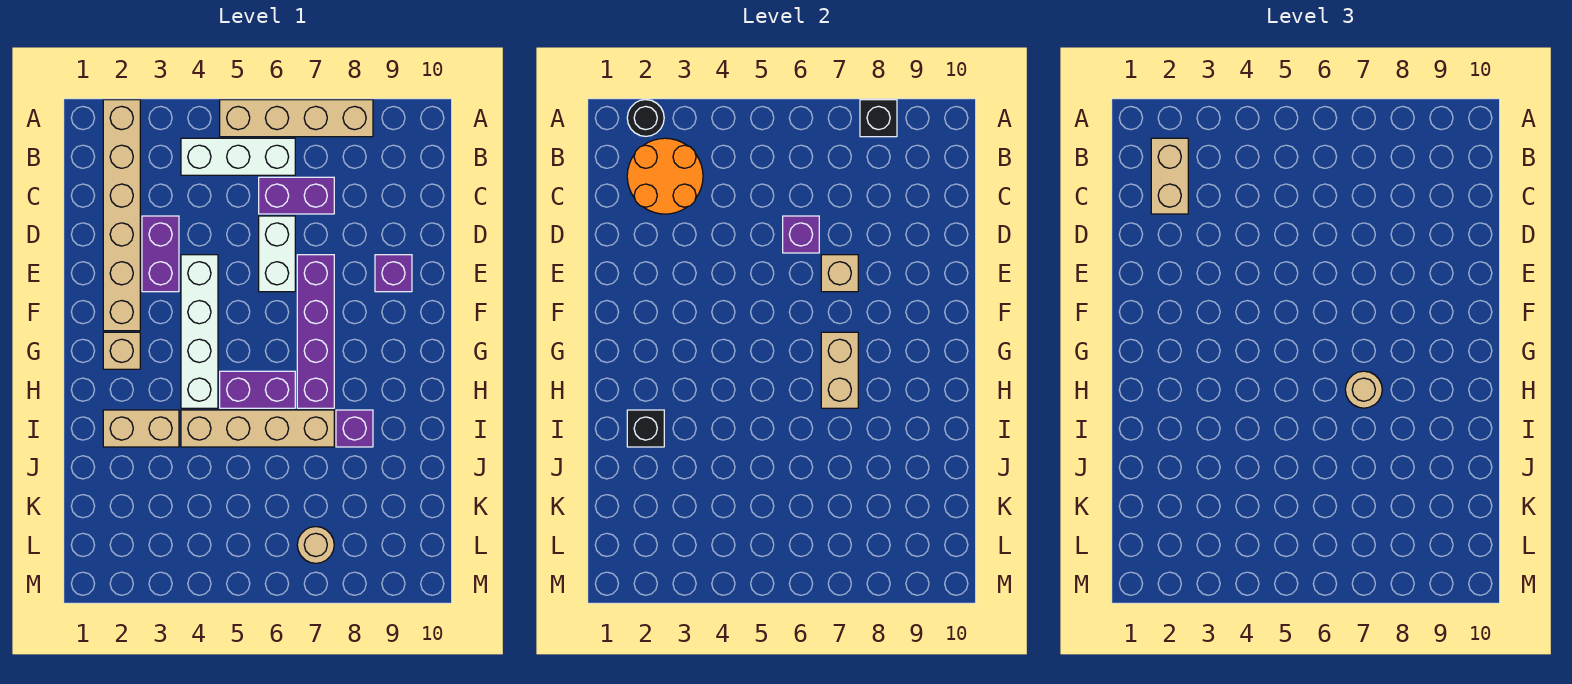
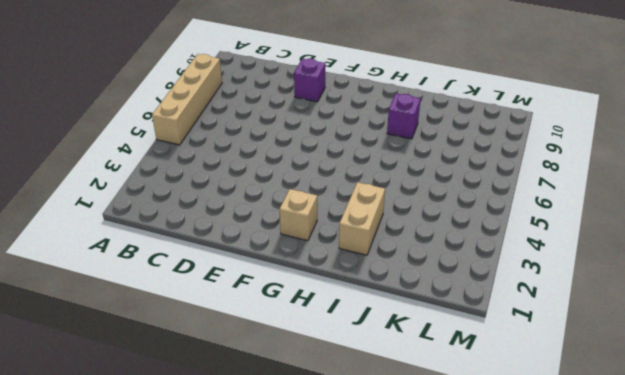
none -> tan brick A2:F2 level 1
none -> white brick B4:B6 level 1
none -> purple brick C6:C7 level 1

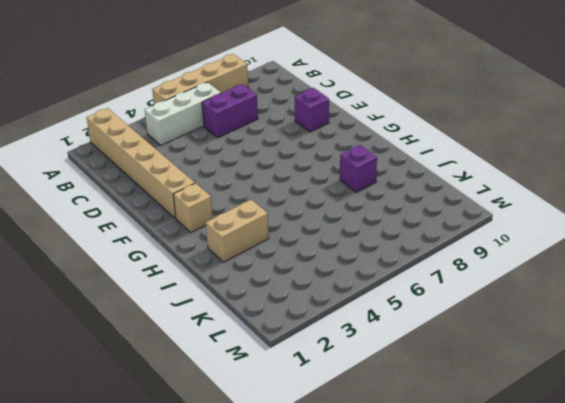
none -> purple brick D3:E3 level 1
none -> white brick D6:E6 level 1
none -> white brick E4:H4 level 1

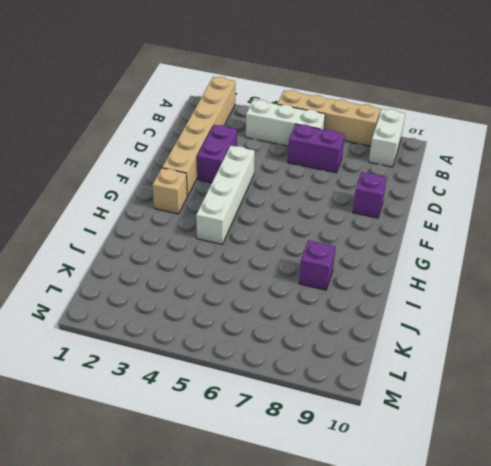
white brick A9:B9 level 1 -> white brick D6:E6 level 1
none -> purple brick E7:H7 level 1
none -> purple brick H5:H6 level 1
none -> tan brick I2:I3 level 1

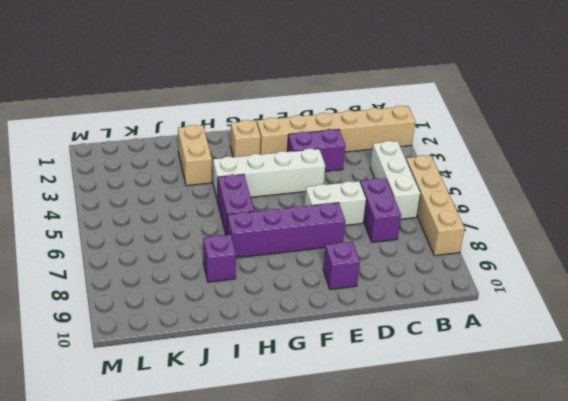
none -> tan brick I4:I7 level 1
none -> tan round brick L7 level 1
none -> black round brick A2 level 2

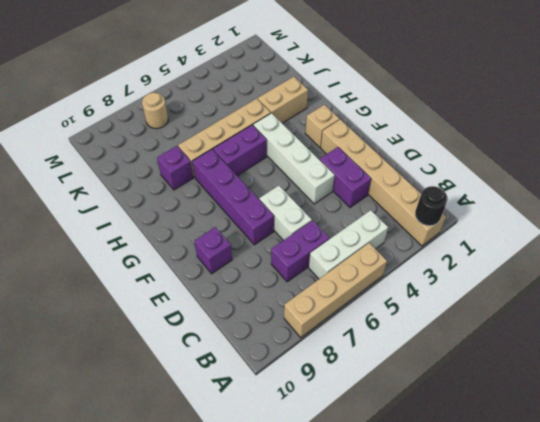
none -> black brick A8 level 2
none -> orange round brick B2:C3 level 2
none -> purple brick D6 level 2

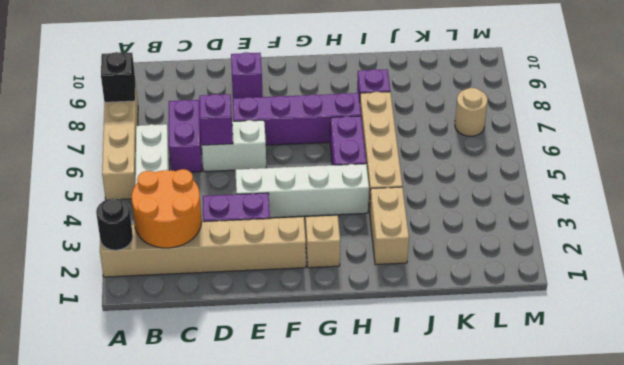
none -> tan brick E7 level 2
none -> tan brick G7:H7 level 2
none -> black brick I2 level 2

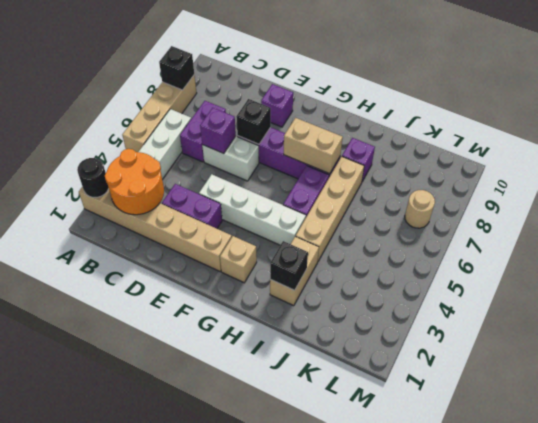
black brick E7 level 2 -> tan brick E7 level 2
none -> tan brick B2:C2 level 3
none -> tan round brick H7 level 3

